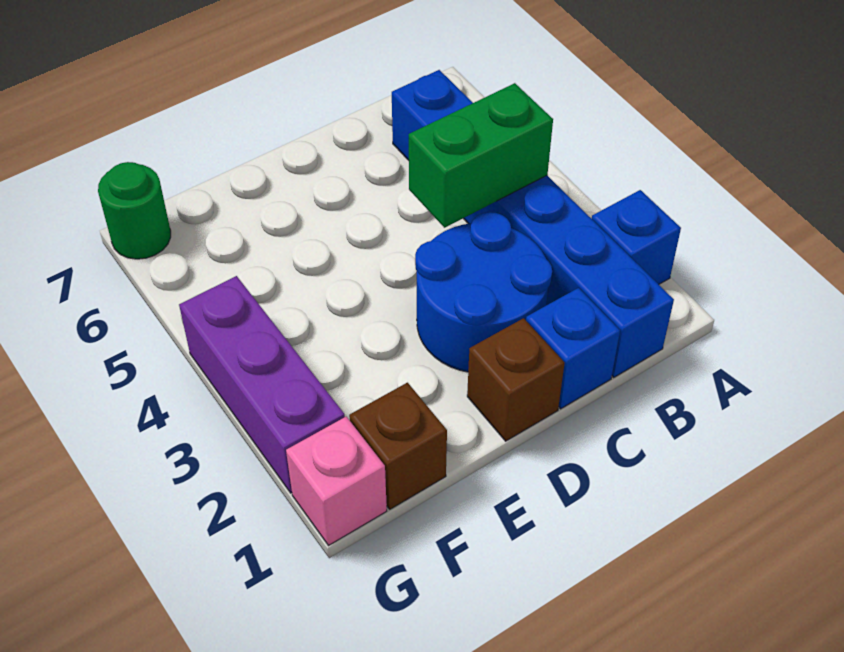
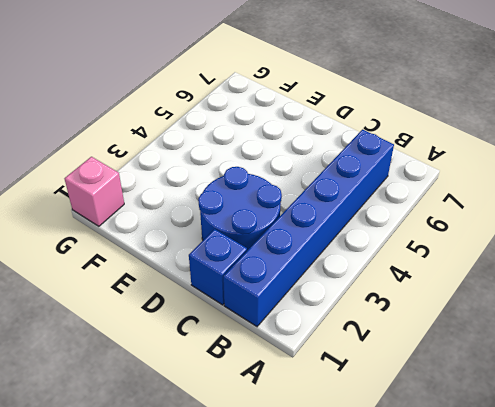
none -> blue brick A2 level 1
none -> brown brick D1 level 1

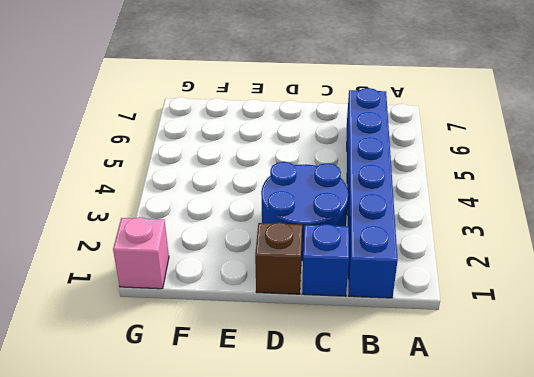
none -> blue brick A2 level 1
none -> brown brick F1 level 1

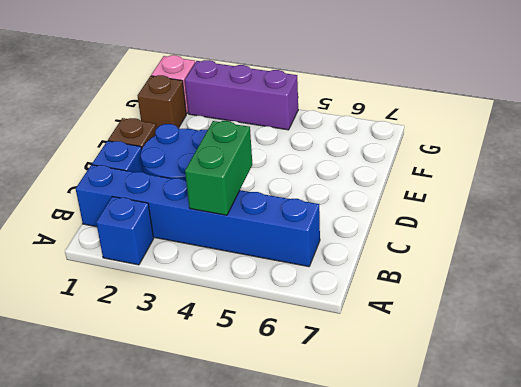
none -> green round brick G7 level 1

